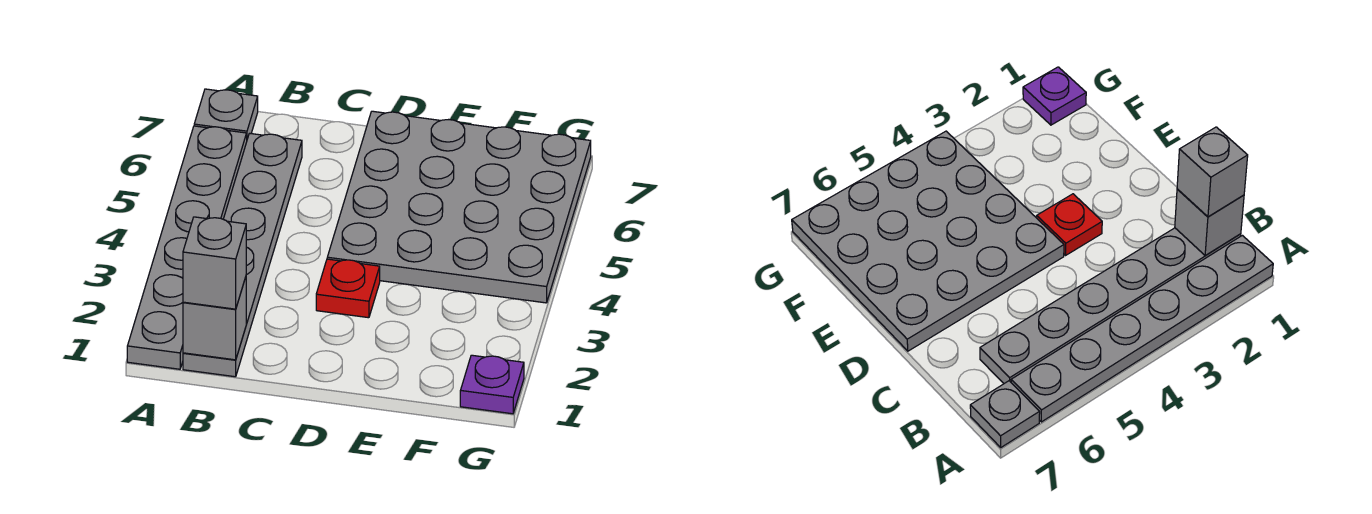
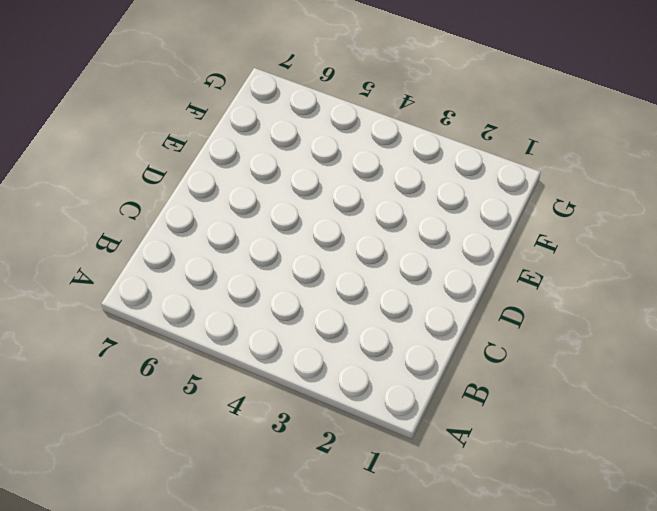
none -> grey plate A1:A6 level 1
none -> grey plate A7 level 1

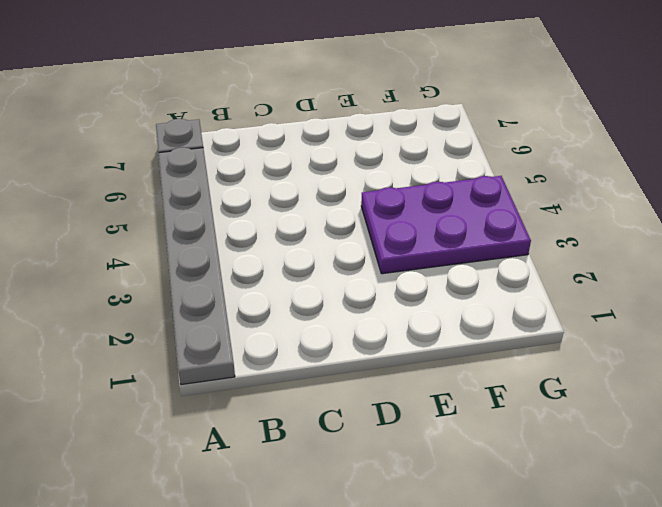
purple plate E3:G4 level 1 -> grey plate D4:G7 level 1
none -> grey plate B1:B6 level 1
none -> red plate D3 level 1

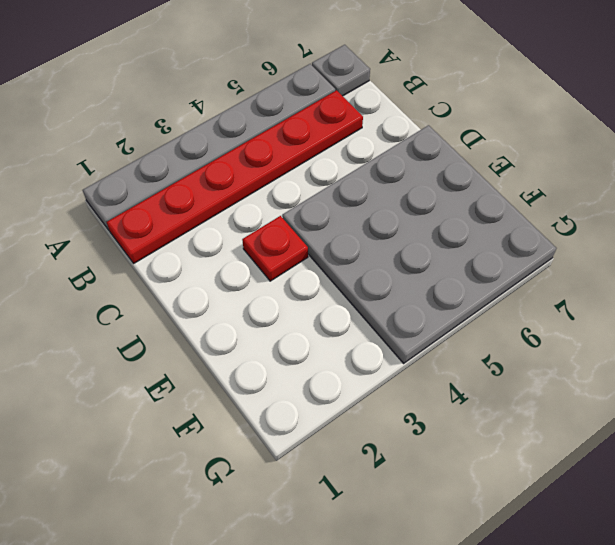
red plate B1:B6 level 1 -> grey plate B1:B6 level 1
none -> purple plate G1 level 1
none -> grey brick B1 level 2

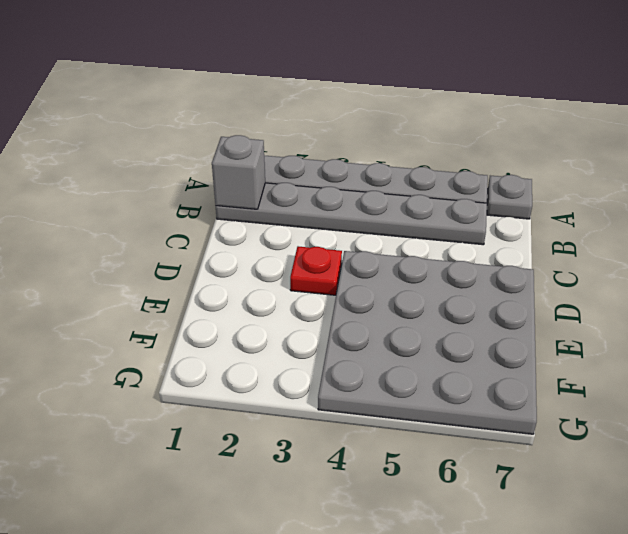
none -> purple plate G1 level 1
none -> grey brick B1 level 3

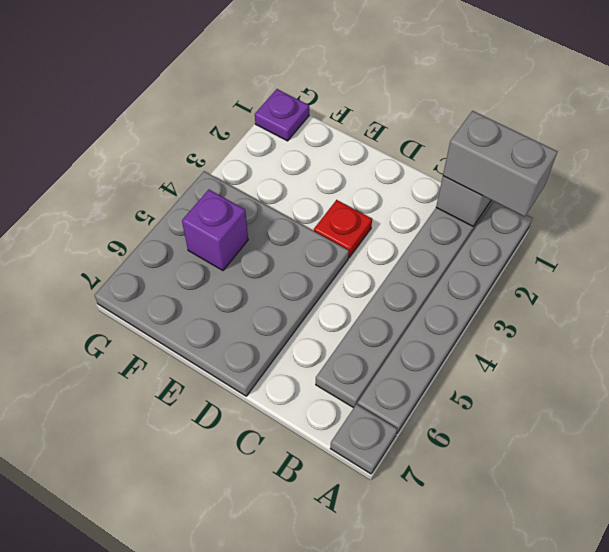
grey brick A1:B1 level 3 -> grey brick B1 level 3
purple brick F5 level 2 -> none

